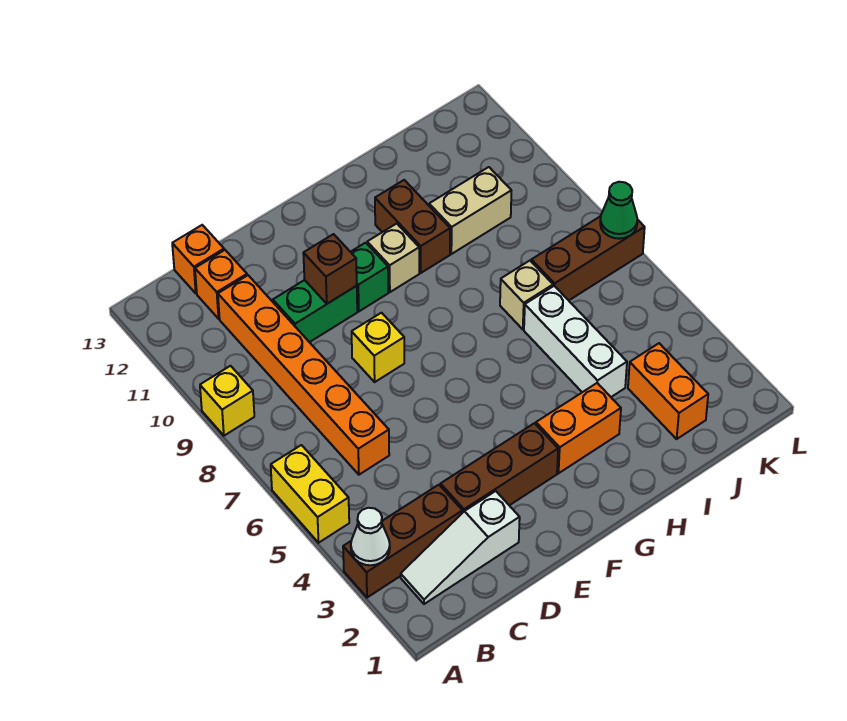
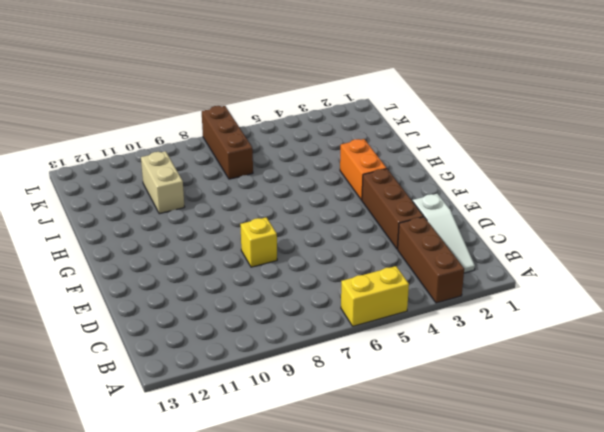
none -> yellow brick A9 level 1
none -> orange brick C6:C11 level 1
none -> orange brick C12 level 1

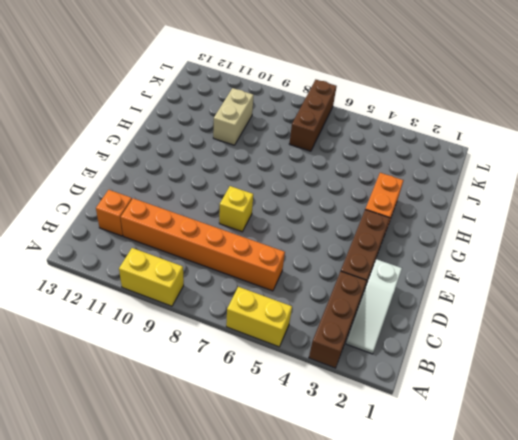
yellow brick A9:A10 level 1 -> yellow brick A9 level 1
none -> orange brick C13 level 1
none -> green brick D10:E10 level 1
none -> green brick F10 level 1

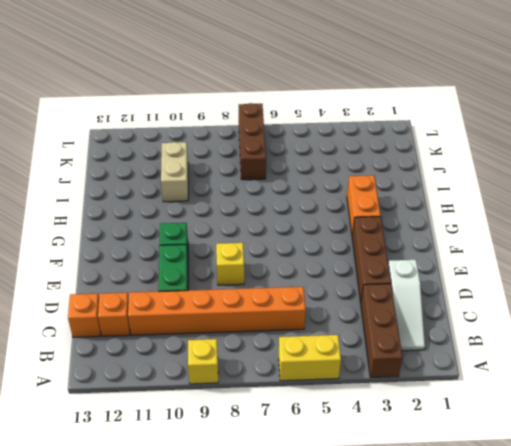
none -> tan brick G10 level 1
none -> brown brick H10:H11 level 1
none -> white brick I4:I6 level 1

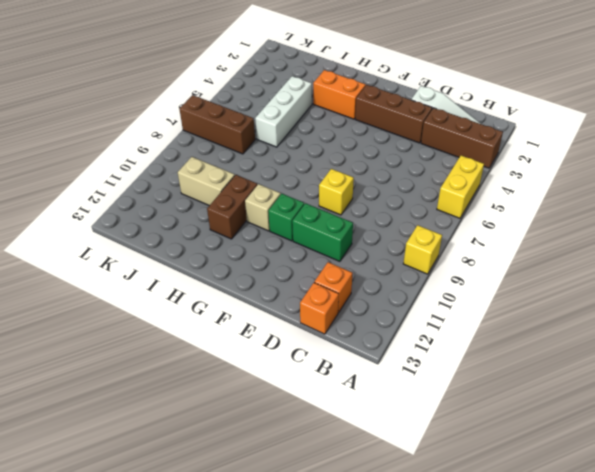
none -> orange brick C6:C11 level 1
none -> tan brick I7 level 1
none -> orange brick J2:J3 level 1

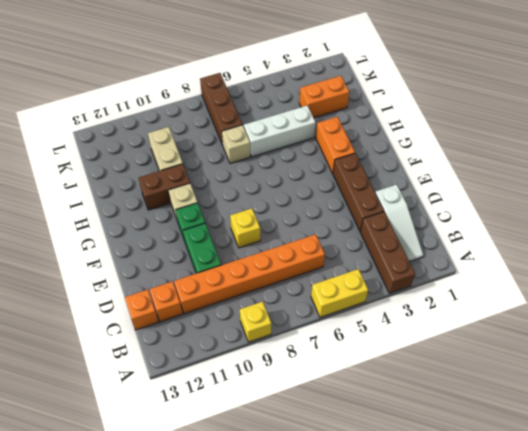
none -> white cone A3 level 2
none -> brown brick E10 level 2
none -> green cone L7 level 2

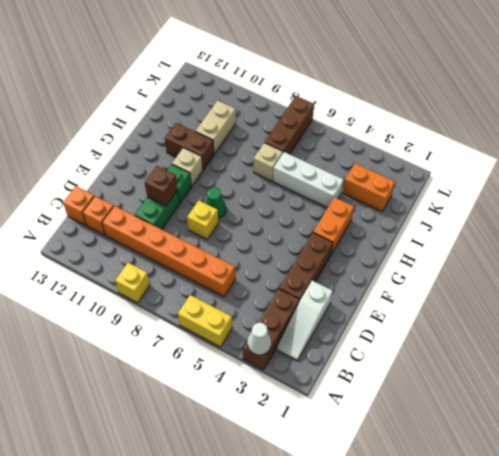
green cone F8 level 1 -> green cone L7 level 2

